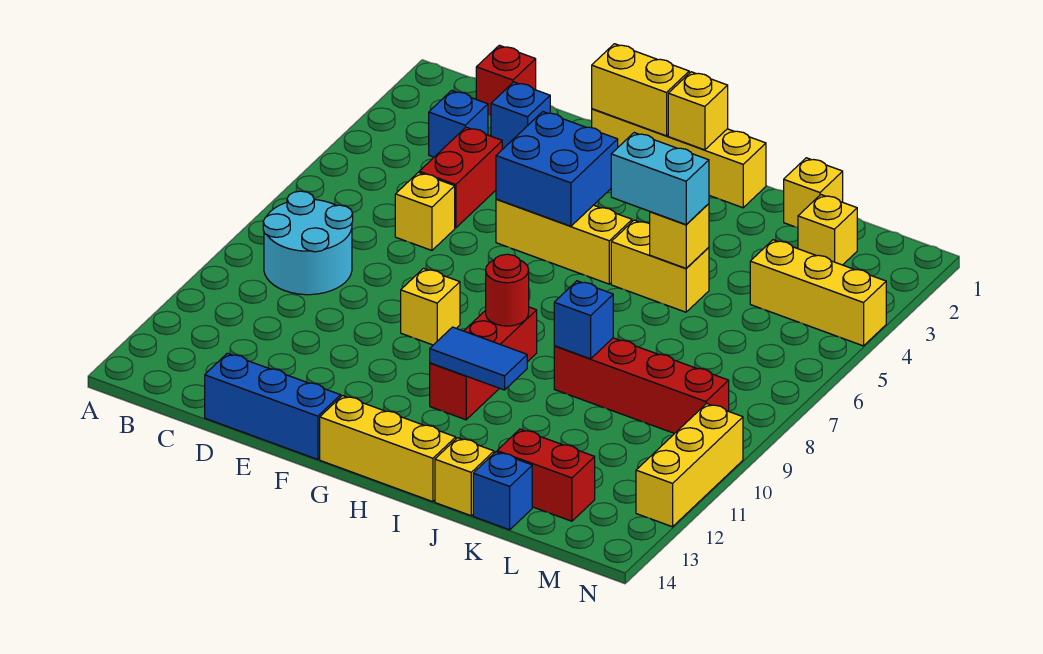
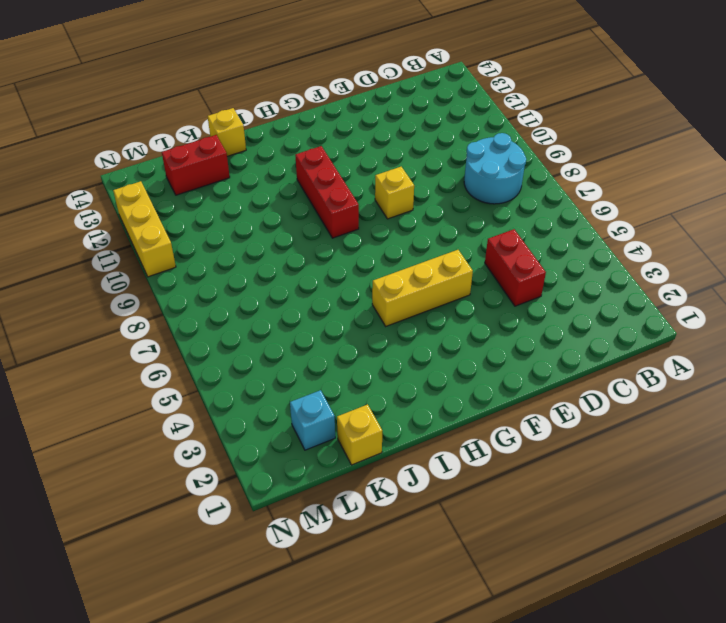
cyan brick L2 level 1 -> yellow brick L2 level 1
none -> red brick C1 level 1
none -> blue brick C3 level 1
none -> blue brick D2 level 1

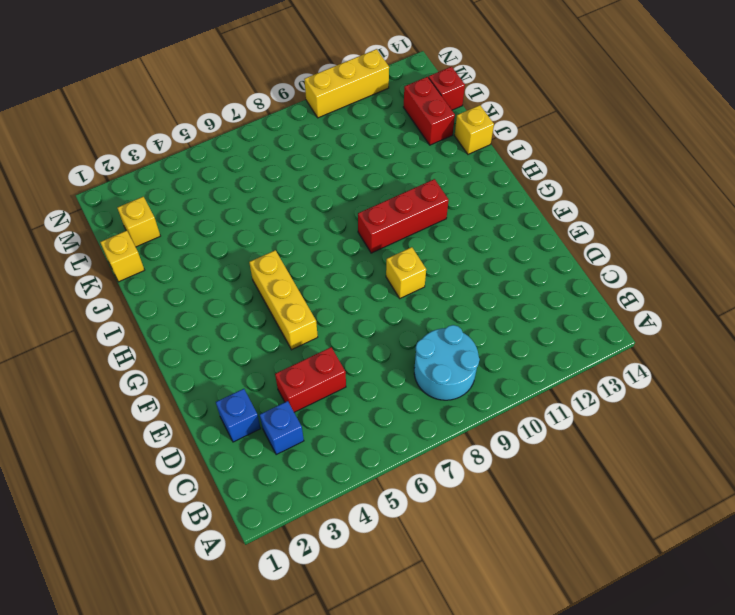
red brick L14 level 1 -> red brick C1 level 1
none -> yellow brick D6 level 1
none -> blue brick D14:F14 level 1
none -> yellow brick F1:I1 level 1

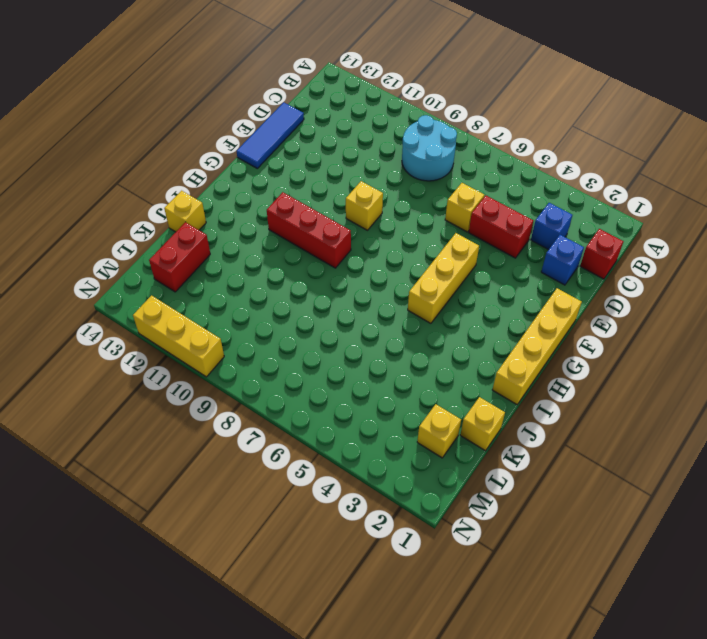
blue tile D14:F14 level 1 -> blue brick D14:F14 level 1
none -> yellow brick G14:I14 level 1
none -> yellow brick I5:J5 level 1
none -> red brick J9:M9 level 1

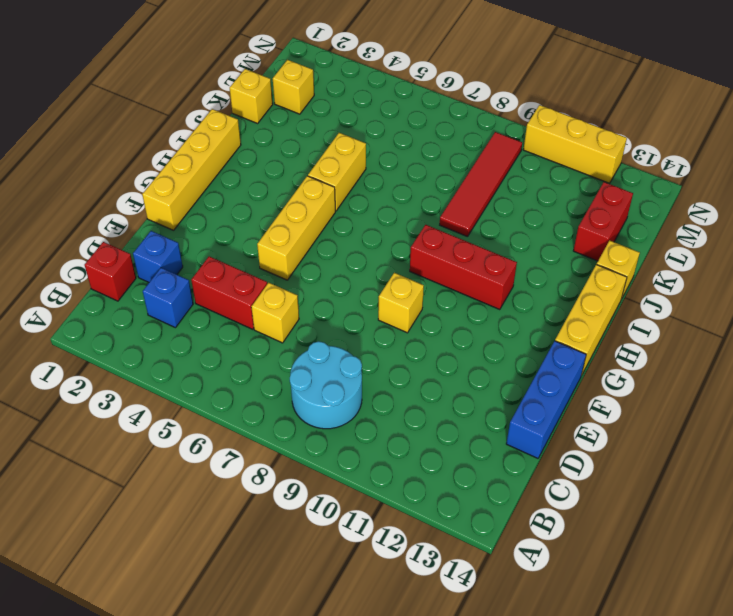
red tile J9:M9 level 1 -> red brick J9:M9 level 1
none -> blue brick K14 level 1
none -> yellow brick L4:N4 level 1
none -> yellow brick F1:G1 level 2

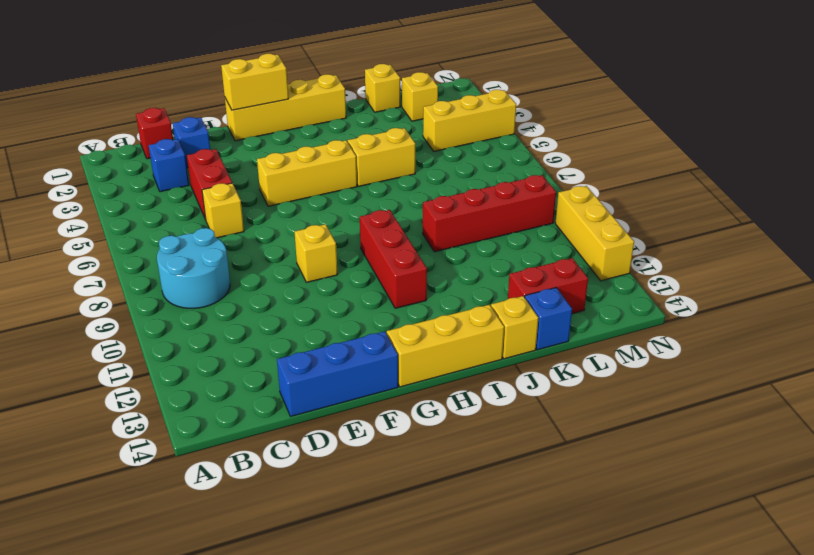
none -> blue brick F4:G5 level 2
none -> yellow brick H1 level 2
none -> red round brick H9 level 2

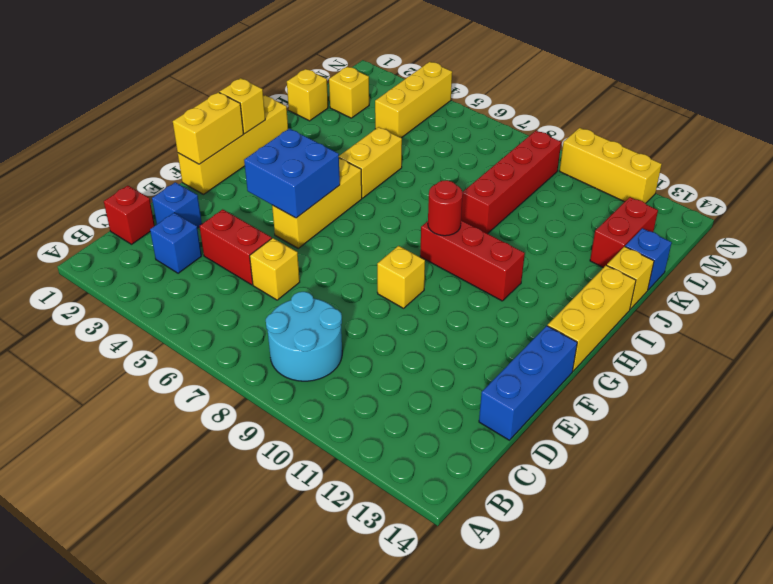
none -> blue tile H11:I11 level 2
none -> yellow brick J5 level 2
none -> blue brick J9 level 2

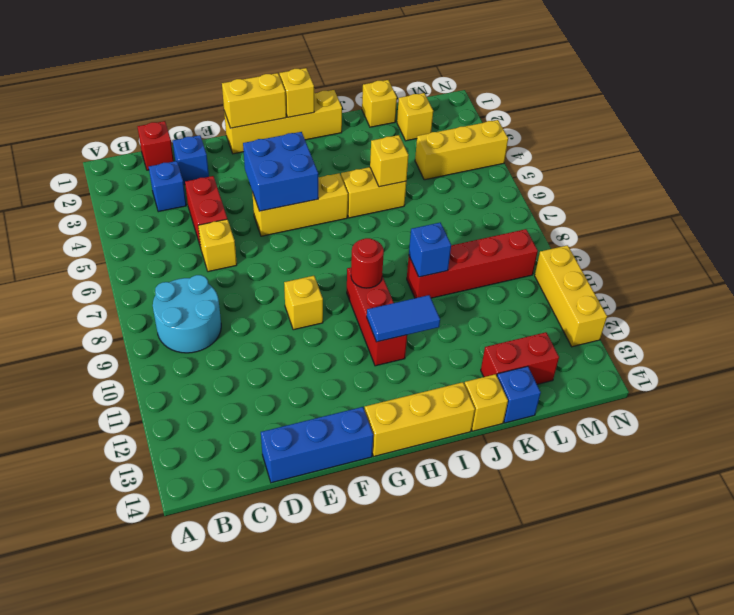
none -> cyan brick I5:J5 level 3

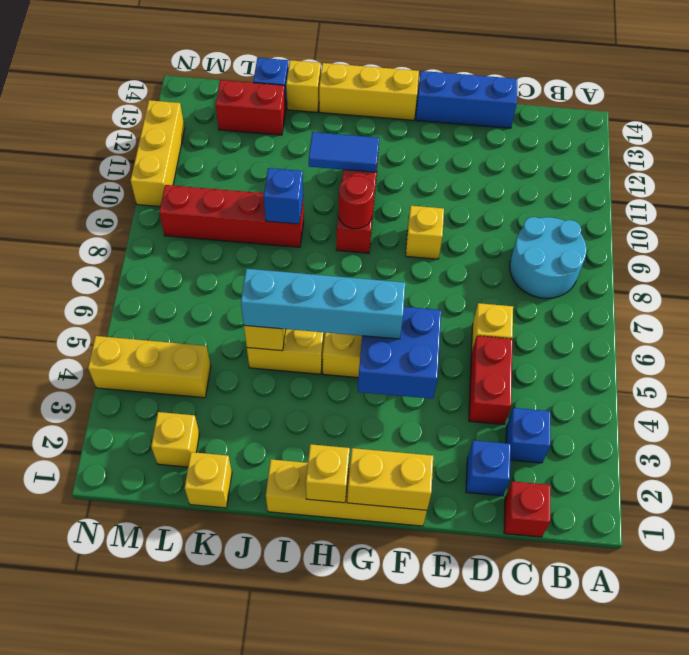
cyan brick G5:J5 level 3 -> cyan brick I5:J5 level 3

